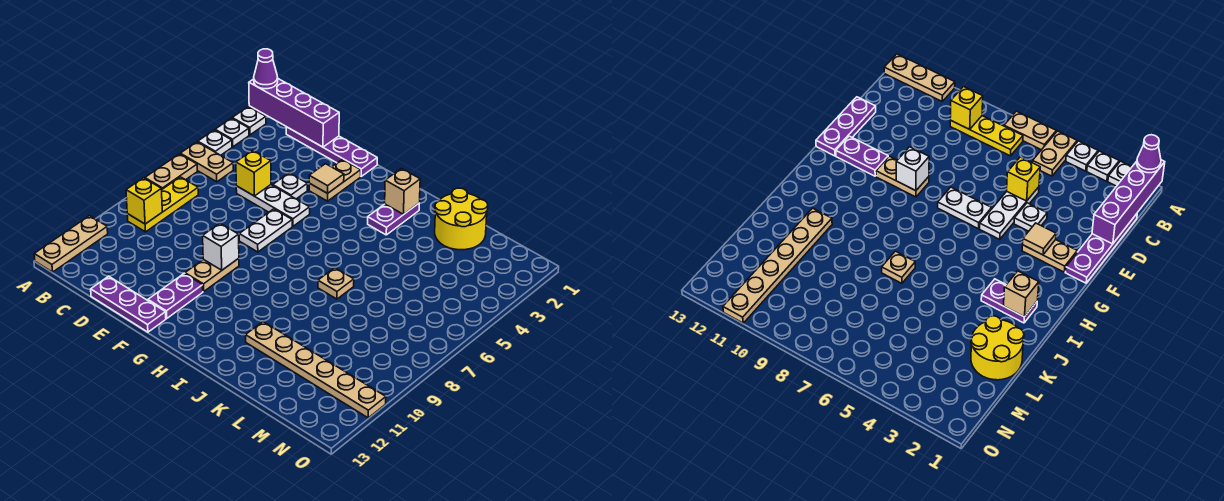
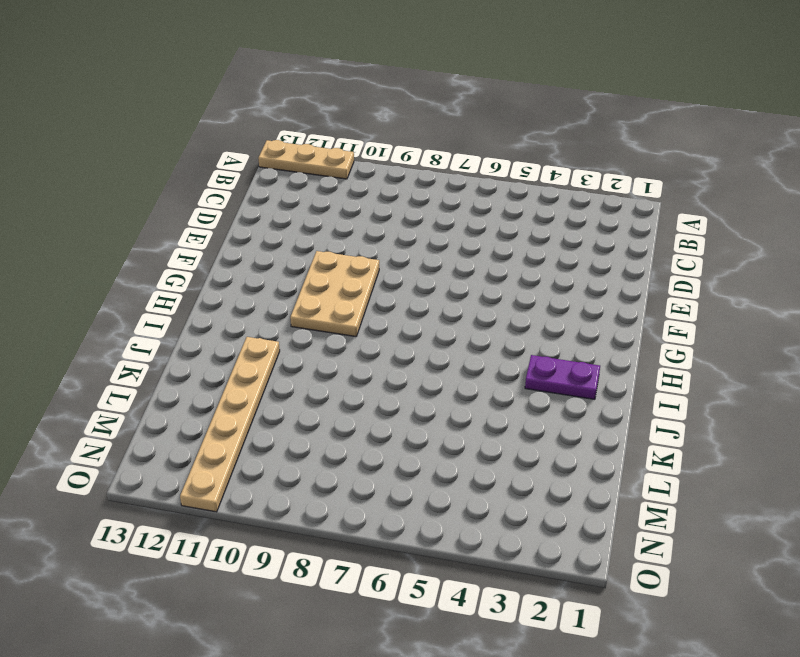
tan plate F9:H10 level 1 -> tan plate F9:F10 level 1
none -> white plate A2 level 1
none -> white plate A3 level 1
none -> white plate A4 level 1

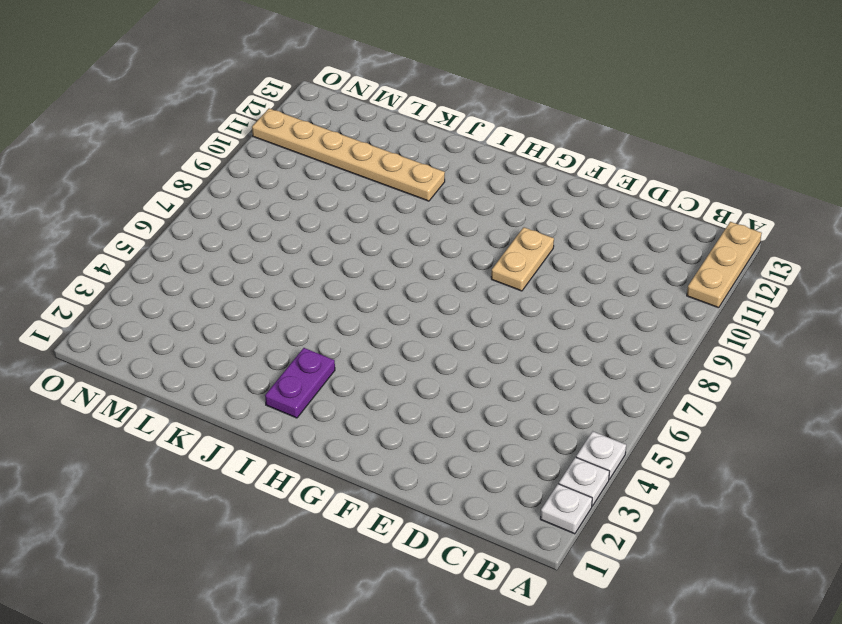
none -> tan plate A5:B5 level 1
none -> tan plate A6:A7 level 1
none -> yellow plate B7:B9 level 1

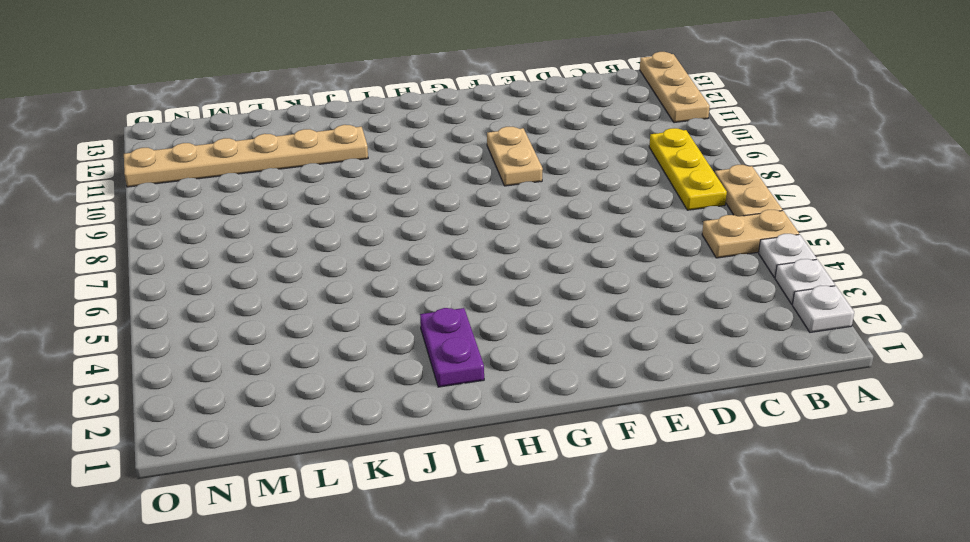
none -> purple plate C1:F1 level 1
none -> white plate D5:F5 level 1
none -> purple plate D13:F13 level 1

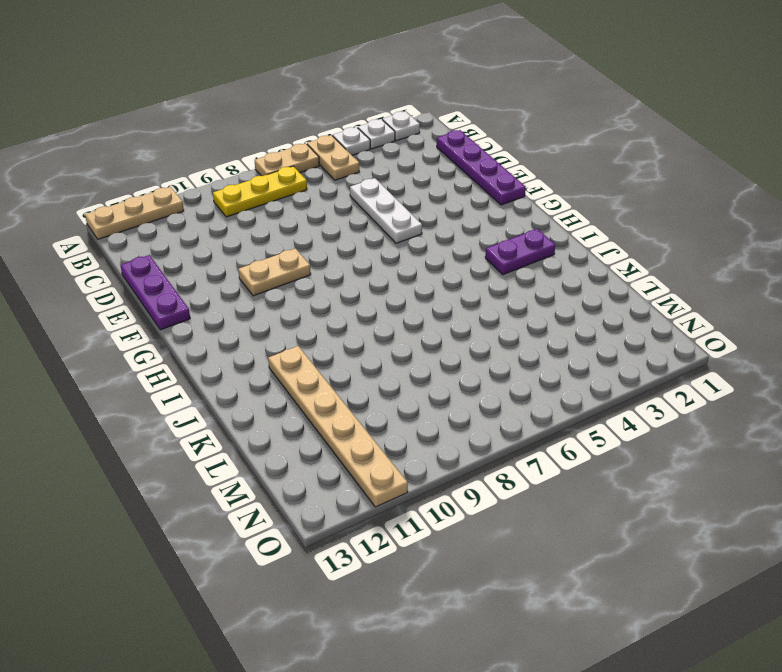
none -> white plate E4 level 1
none -> tan plate F2:F3 level 1
none -> white plate F6:F7 level 1

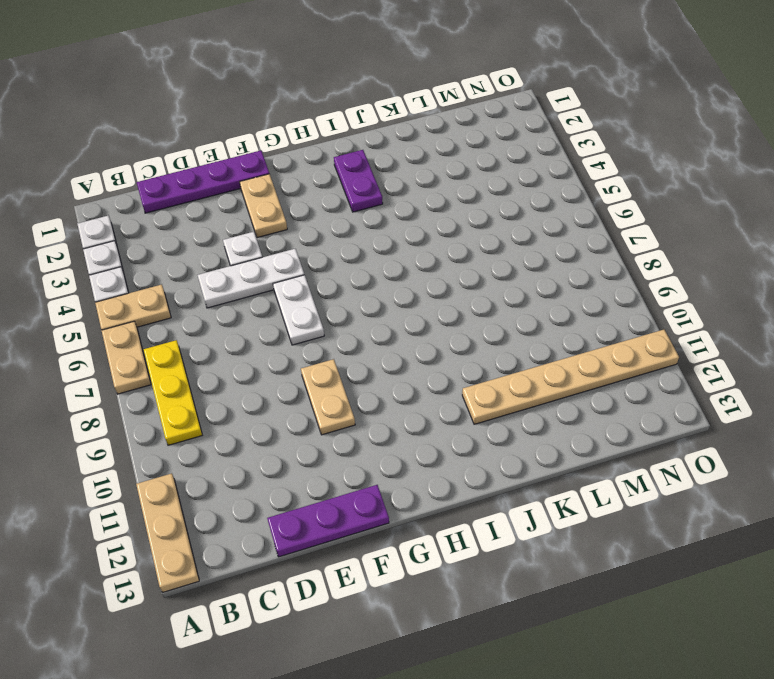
none -> purple plate F11:F12 level 1
none -> tan plate J7 level 1
none -> yellow round brick K1:L2 level 1

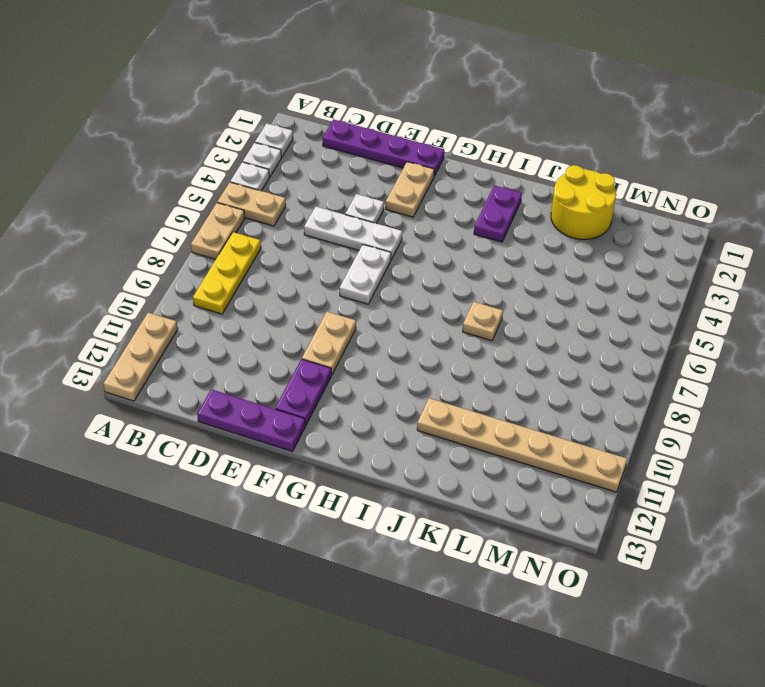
none -> purple brick A1:D1 level 2
none -> yellow brick B9 level 2
none -> yellow brick D5 level 2

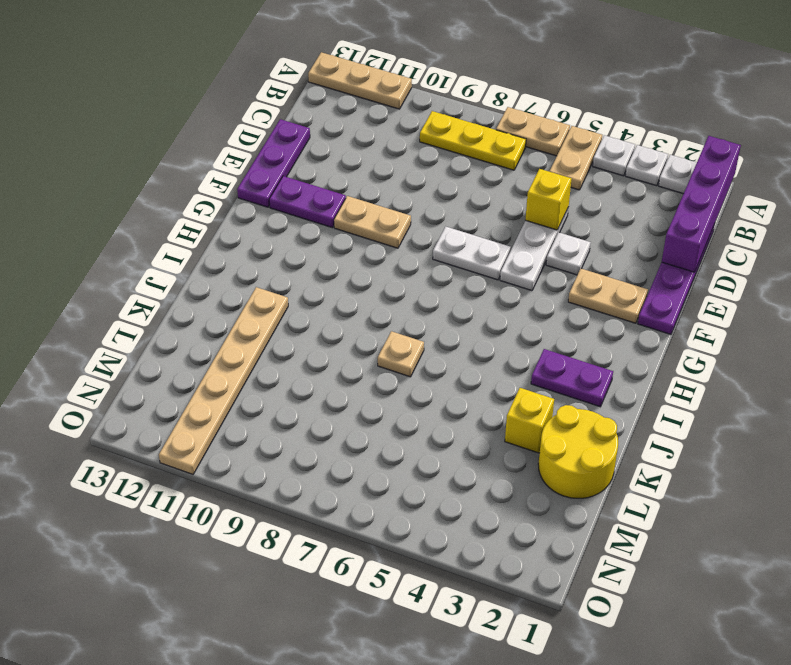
yellow brick K3 level 1 -> yellow brick B9 level 2
none -> tan tile F3 level 2
none -> white brick F9 level 2
none -> tan brick I2 level 2

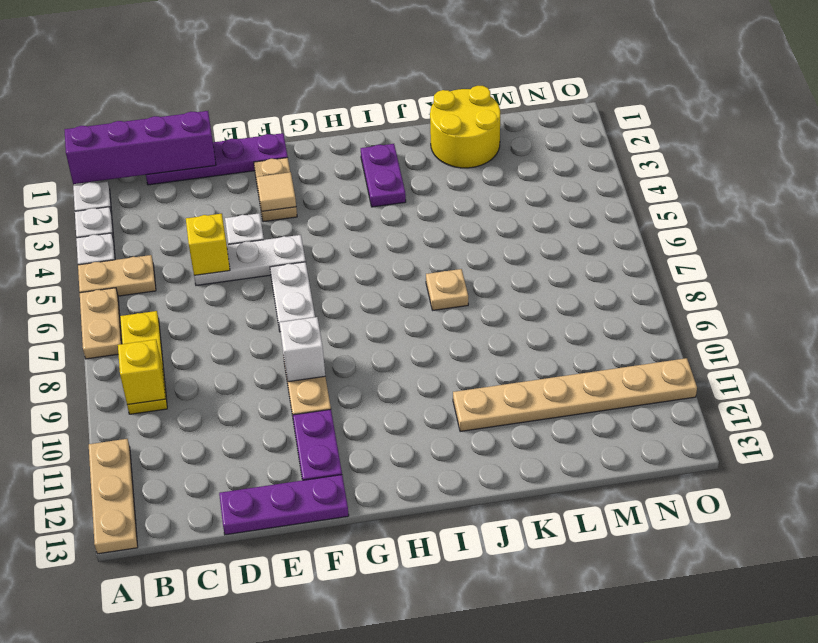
none -> tan brick I2 level 2
none -> purple cone A1 level 3

